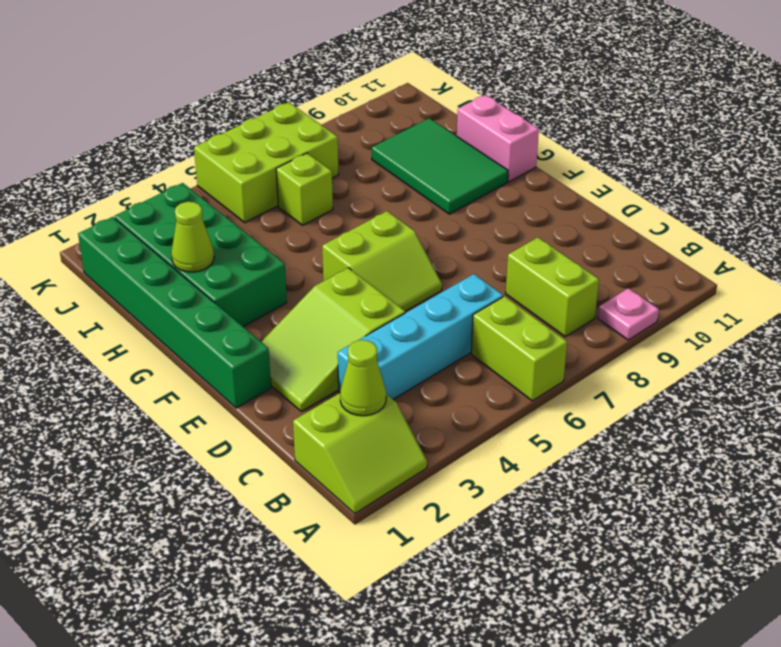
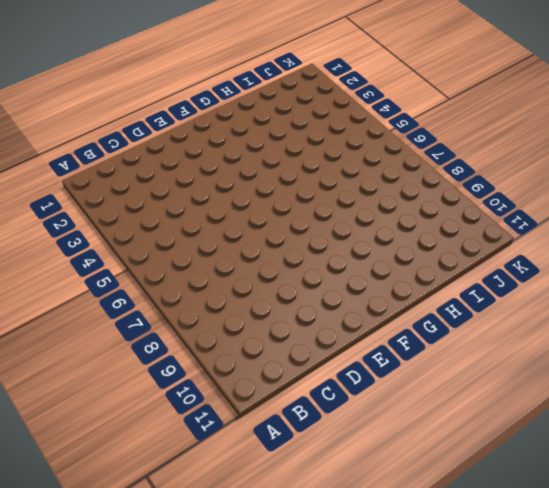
none -> lime slope A1:B2 level 1 top B
none -> lime brick A6:B6 level 1
none -> pink plate A9 level 1

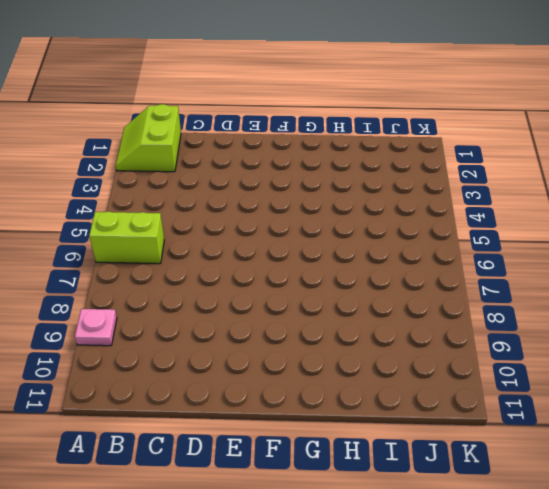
none -> lime brick B8:C8 level 1
none -> cyan brick C3:C6 level 1
none -> lime slope D2:E4 level 1 top 4

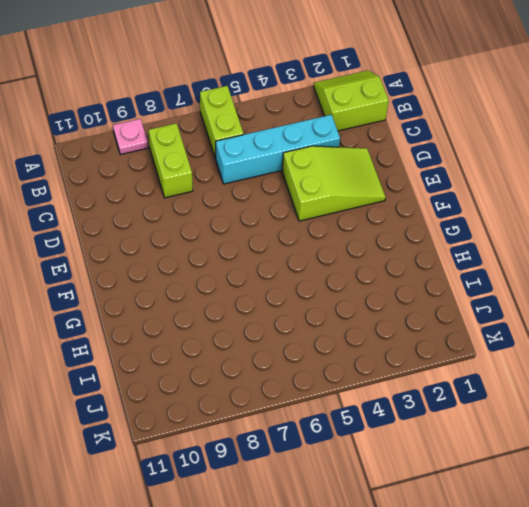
none -> green brick E1:J1 level 1
none -> lime slope E5:F6 level 1 top F
none -> green brick G2:J3 level 1

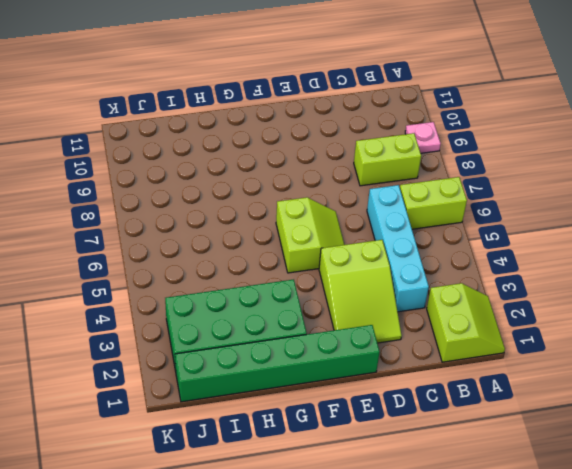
none -> green tile G9:I10 level 1
none -> pink brick G11:H11 level 1
none -> lime brick I6 level 1

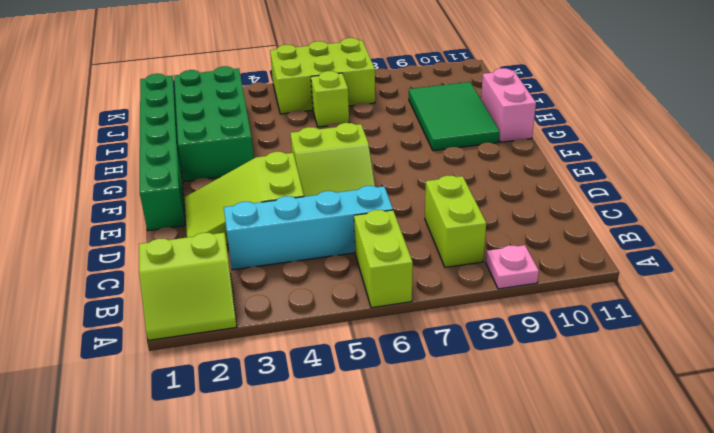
none -> lime cone B2 level 2
none -> lime cone H2 level 2

